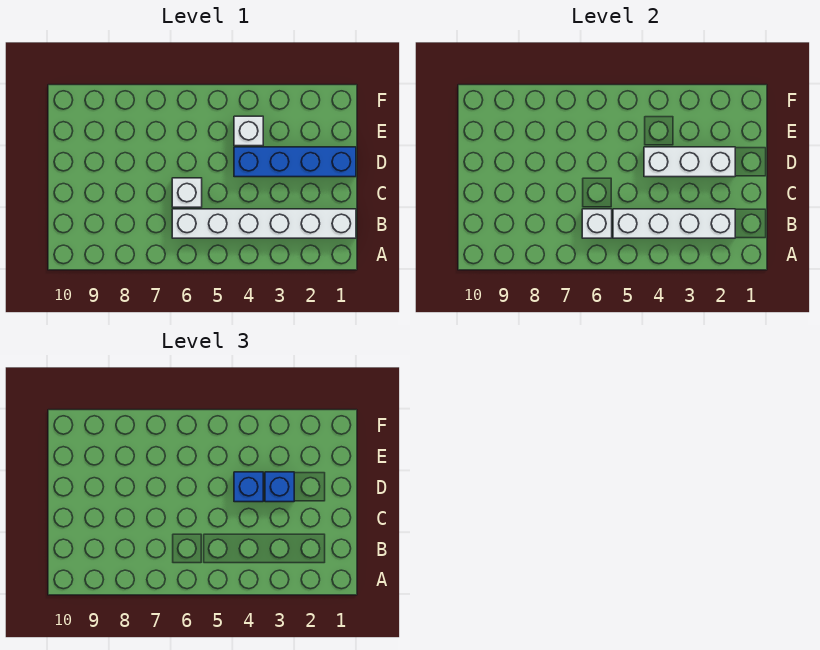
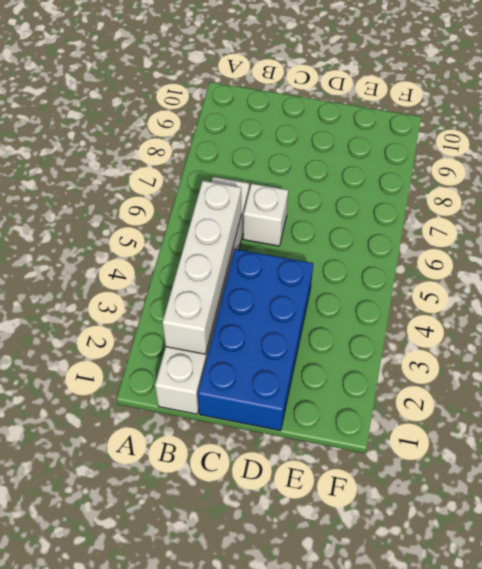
blue brick C1:D4 level 1 -> blue brick D1:D4 level 1
none -> white brick E4 level 1
none -> white brick B6 level 2

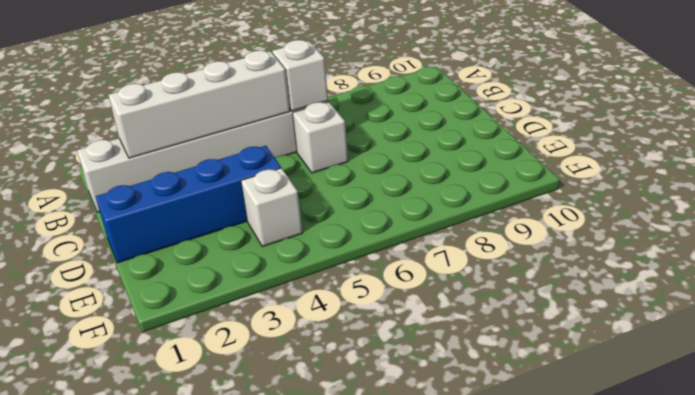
none -> white brick D2:D4 level 2
none -> blue brick D3 level 3

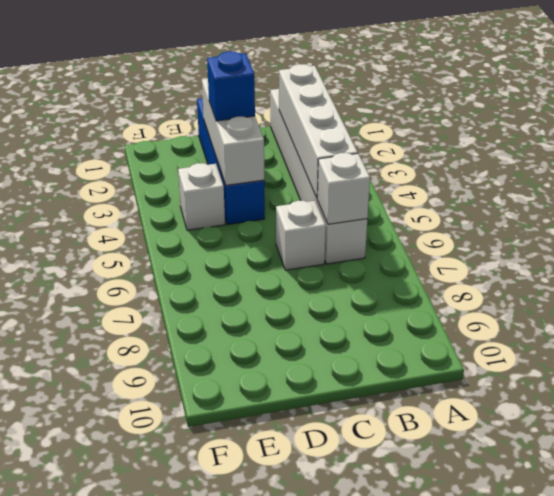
none -> blue brick D4 level 3

